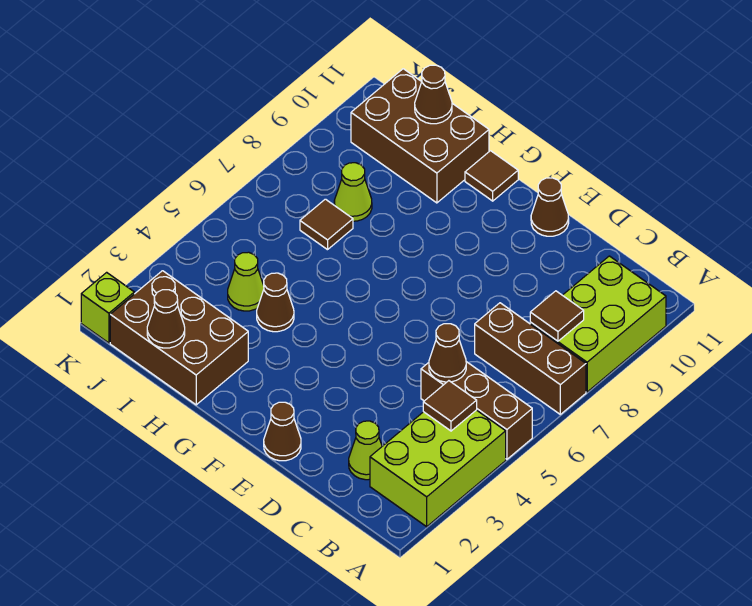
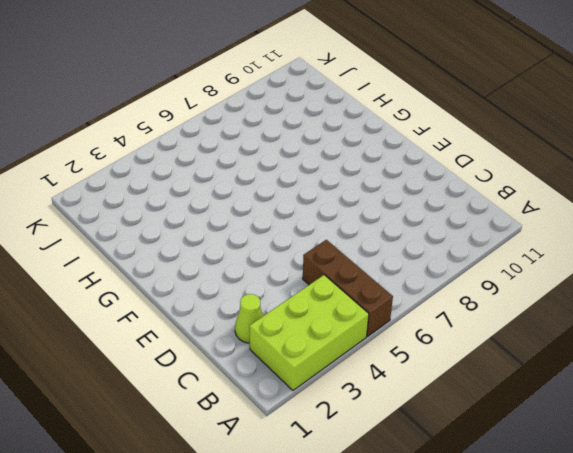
none -> brown brick A7:C7 level 1
none -> lime brick A8:B10 level 1
none -> brown cone E1 level 1

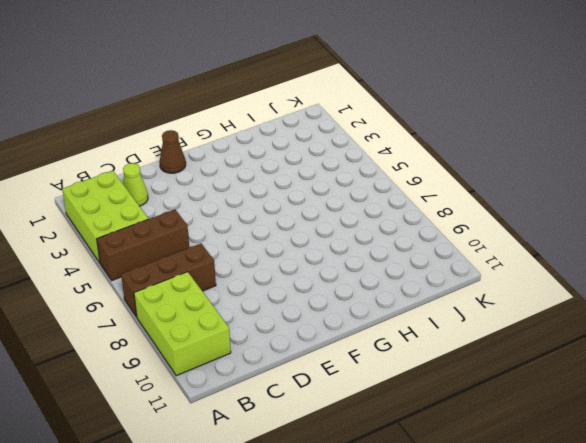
none -> brown cone E11 level 1
none -> brown tile G11 level 1
none -> brown brick H1:J2 level 1

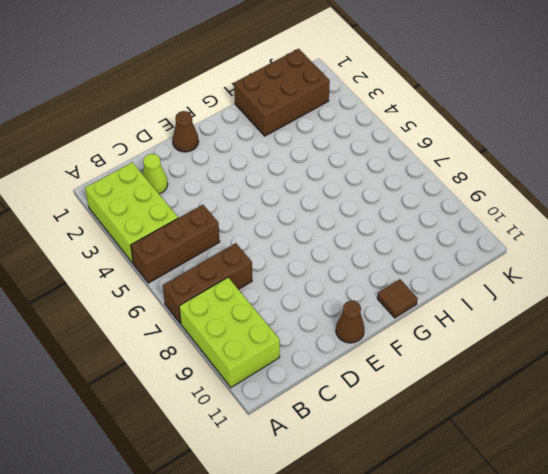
none -> brown cone H4 level 1
none -> brown brick H10:J11 level 1
none -> lime cone I4 level 1

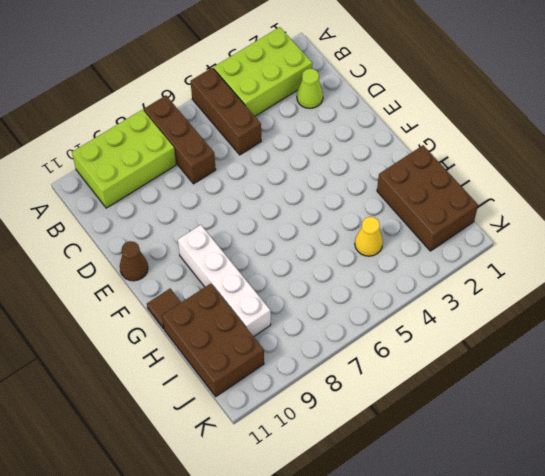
white brick F9:I9 level 1 -> none
yellow cone I4 level 1 -> lime cone I4 level 1
none -> brown cone E1 level 1
none -> brown cone H4 level 1
none -> brown tile I7 level 1

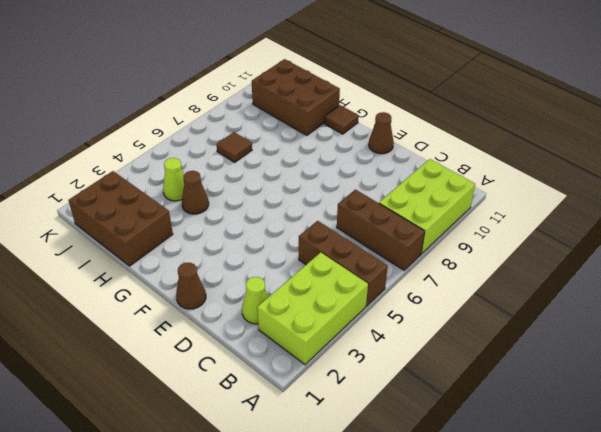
none -> lime cone I8 level 1
none -> lime brick K1 level 1
none -> brown tile B4 level 2

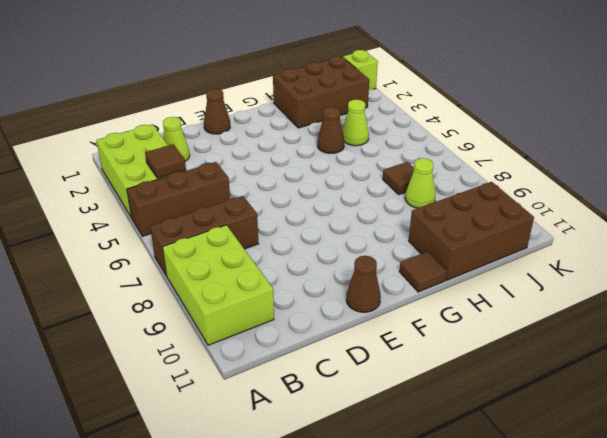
none -> brown tile B8 level 2
none -> brown cone C5 level 2
none -> brown cone I1 level 2

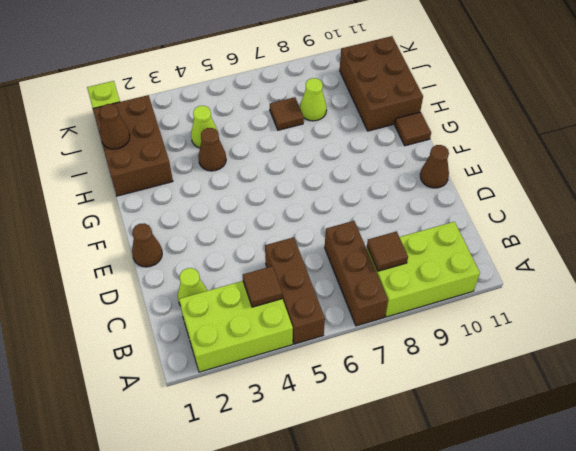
none -> brown cone C5 level 2
none -> brown cone I11 level 2

